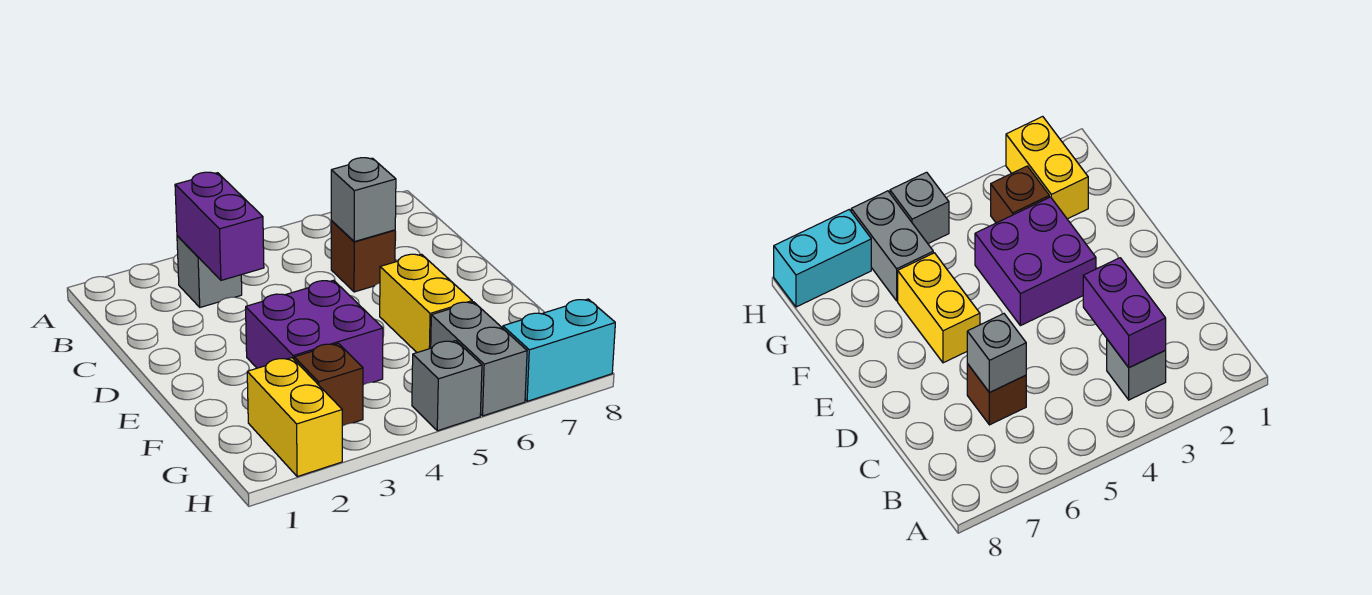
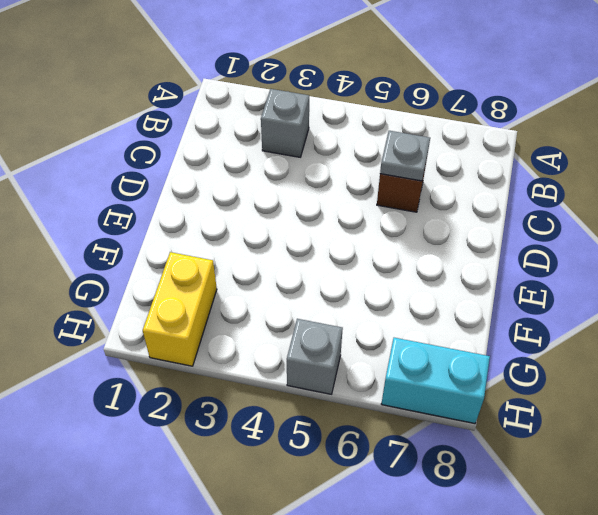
grey plate C6 level 2 -> grey brick C6 level 2
none -> purple brick E3:F4 level 1
none -> yellow brick E6:F6 level 1

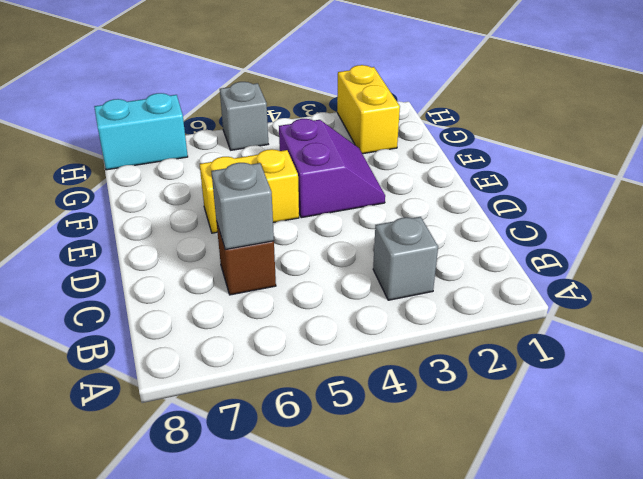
purple slope E3:F4 level 1 top 4 -> purple brick E3:F4 level 1
yellow brick E5:E6 level 1 -> yellow brick E6:F6 level 1
none -> brown brick G3 level 1
none -> grey brick G6:H6 level 1

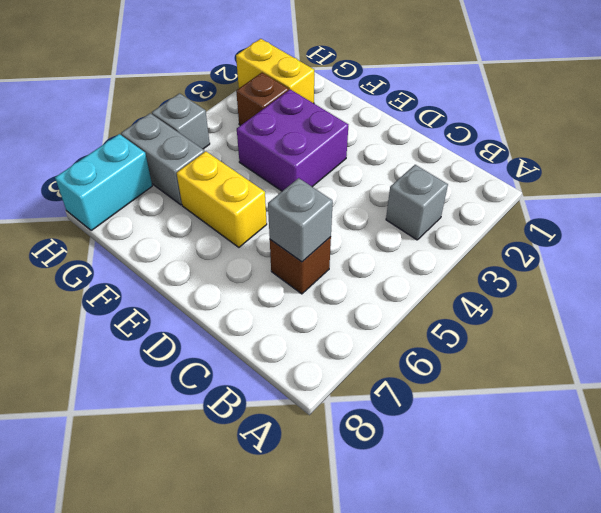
none -> purple brick B3:C3 level 2

